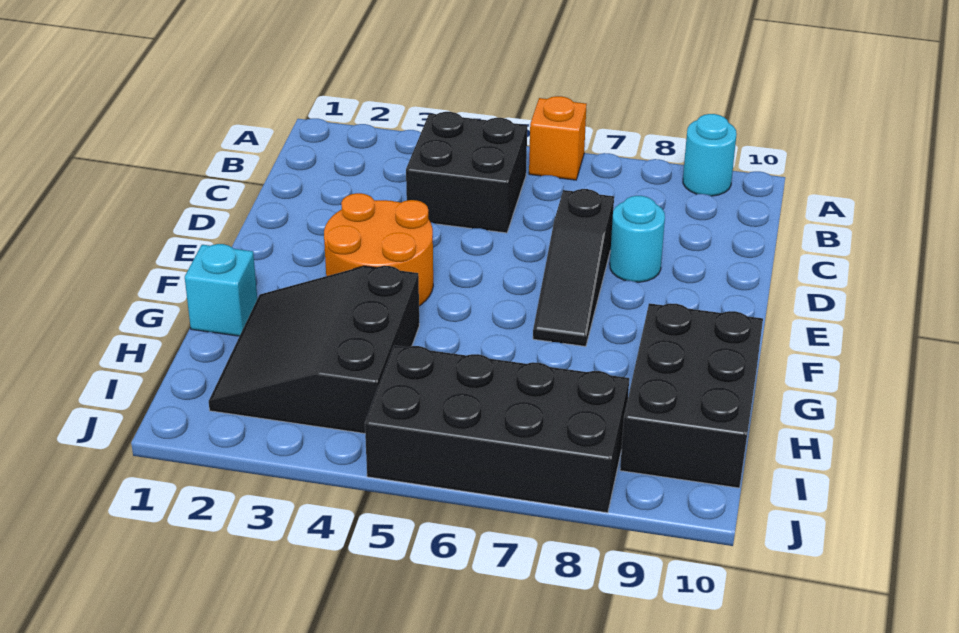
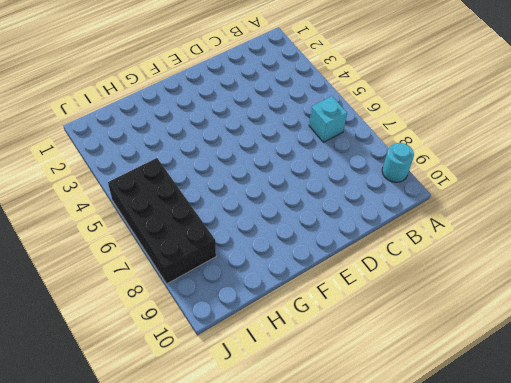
cyan brick B6 level 1 -> cyan brick G1 level 1
none -> orange brick A6 level 1
none -> black brick B4:C5 level 1

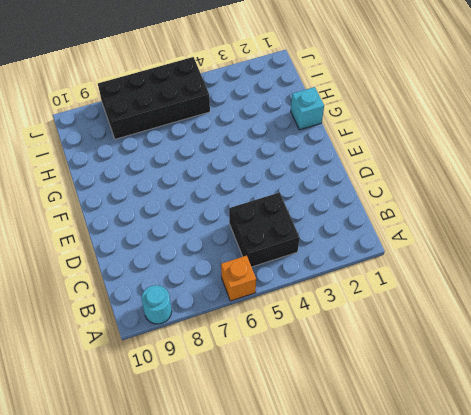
none -> black slope D7:F7 level 1 top D
none -> cyan round brick D8 level 1

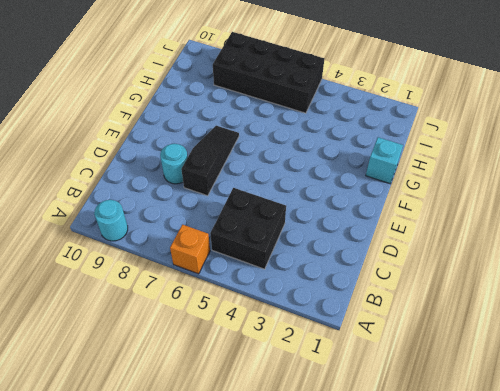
none -> orange round brick E3:F4 level 1
none -> black slope G2:I4 level 1 top 4

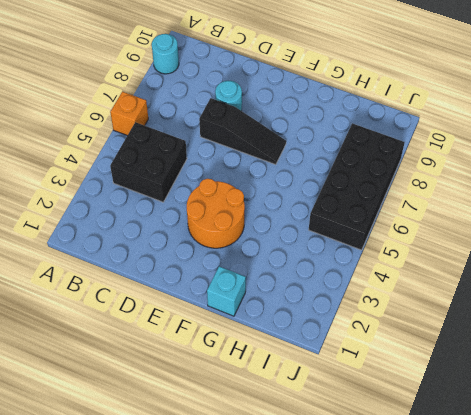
none -> black slope G2:I4 level 1 top 4
none -> black brick G9:I10 level 1

